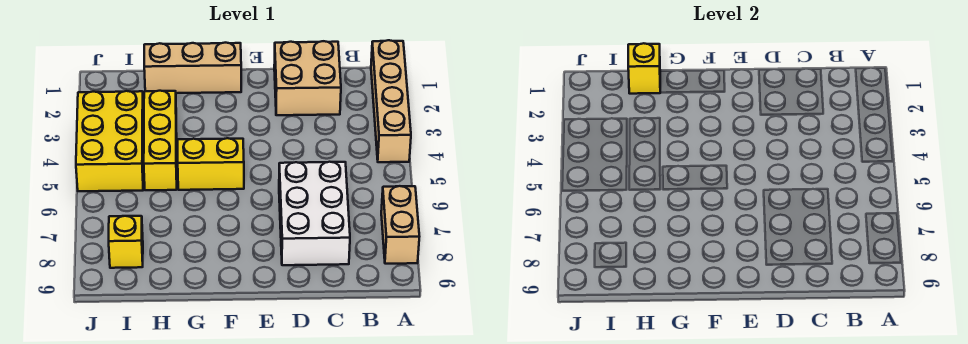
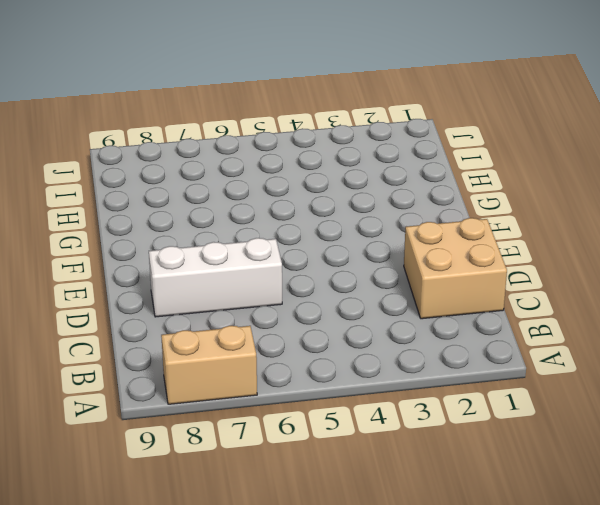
white brick D6:D8 level 1 -> white brick C6:D8 level 1
none -> tan brick A1:A4 level 1
none -> tan brick F1:H1 level 1

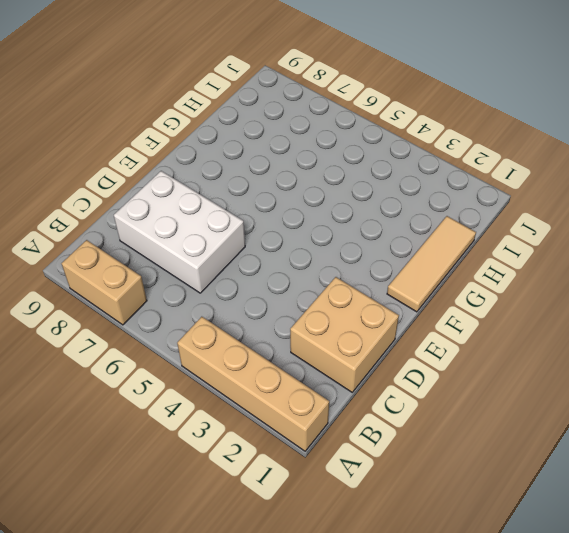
tan tile F1:H1 level 1 -> tan brick F1:H1 level 1
none -> yellow brick F5:G5 level 1
none -> yellow brick H3:H5 level 1

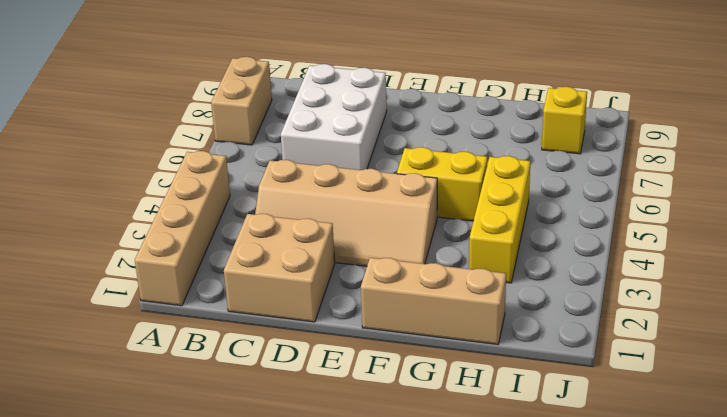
tan slope C3:F4 level 1 top 4 -> none
none -> yellow brick I3:J5 level 1
none -> yellow brick H1 level 2

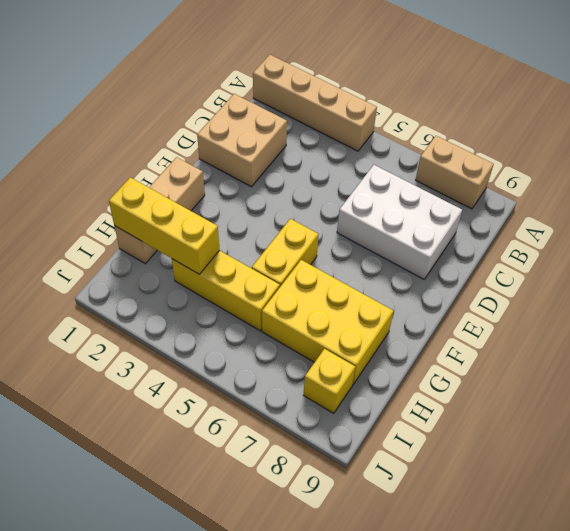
yellow brick G6:H8 level 1 -> yellow brick I3:J5 level 1
yellow brick H1:H3 level 2 -> yellow brick H1 level 2

